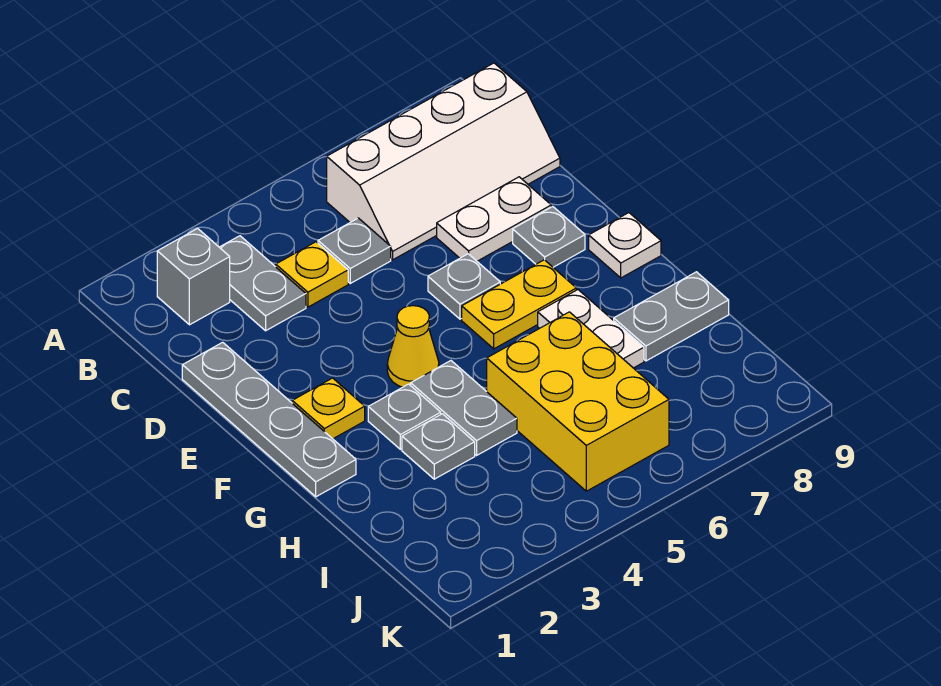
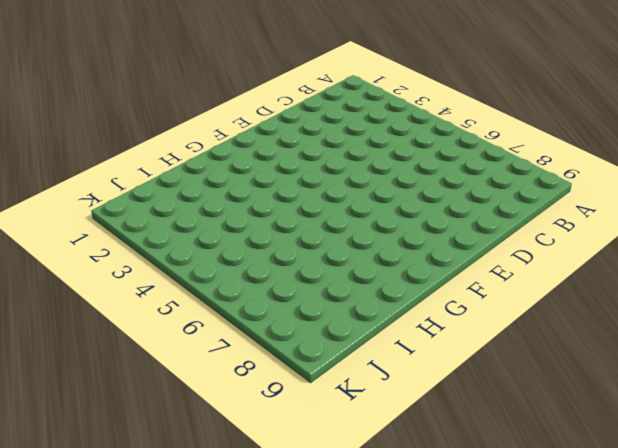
none -> grey brick B2 level 1
none -> grey plate B3:C3 level 1
none -> white slope B6:C9 level 1 top B

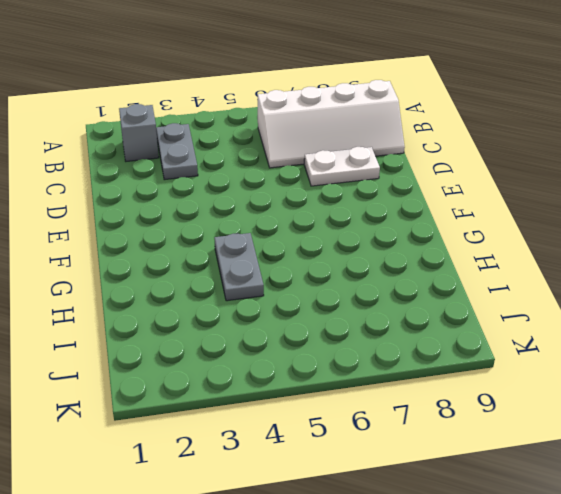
none -> yellow plate C4 level 1
none -> grey plate C5 level 1
none -> grey plate D1:G1 level 1

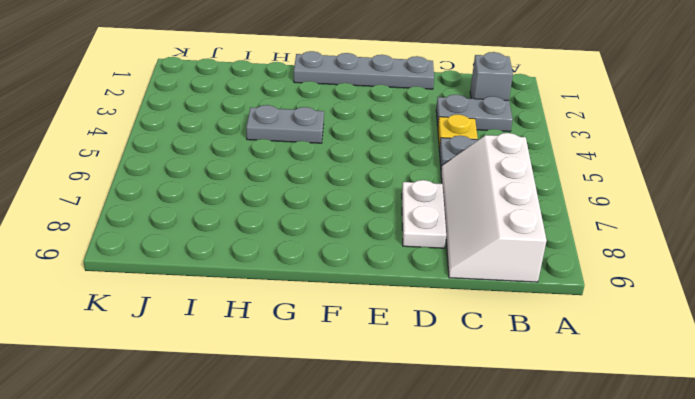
none -> grey plate E6 level 1
none -> grey plate E8 level 1
none -> yellow plate F2 level 1

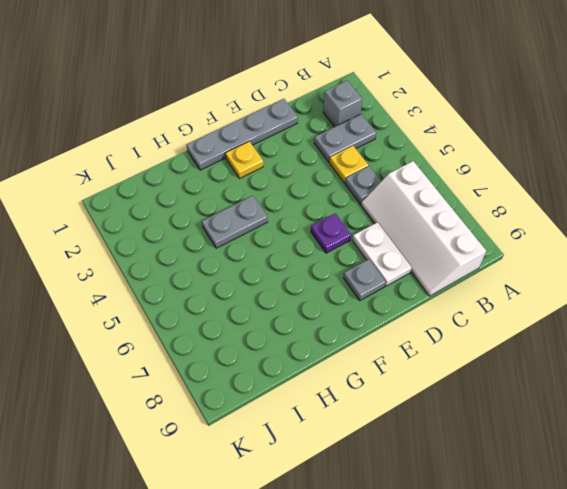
purple plate E6 level 1 -> grey plate E6 level 1
none -> yellow cone F4 level 1
none -> yellow plate F6:F7 level 1
none -> white plate F9 level 1

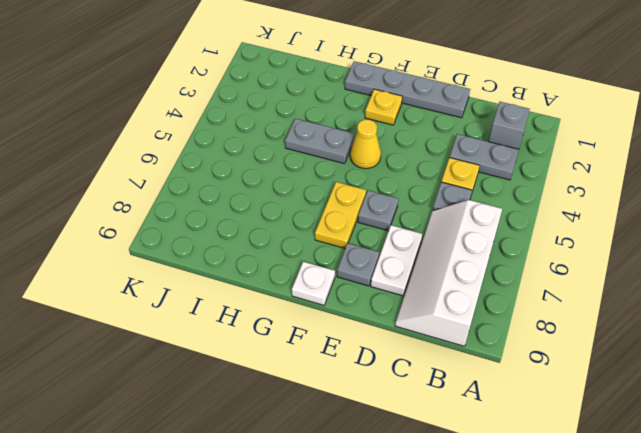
none -> grey plate G3 level 1
none -> white plate G7:H7 level 1
none -> grey plate H3 level 1

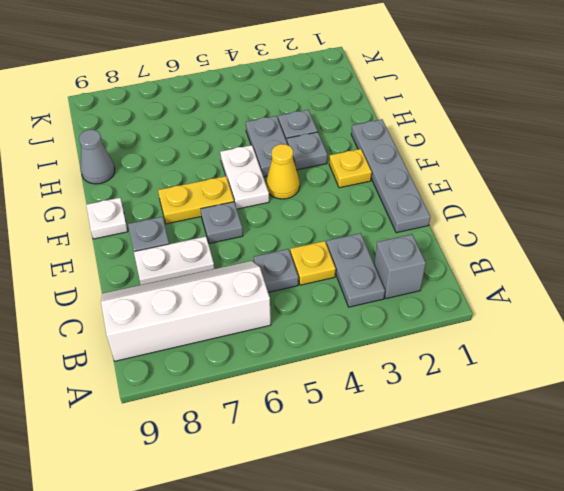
white plate F5:G5 level 1 -> white plate G7:H7 level 1
grey cone H9 level 1 -> grey plate H8:H9 level 1
none -> yellow brick H5:J6 level 1

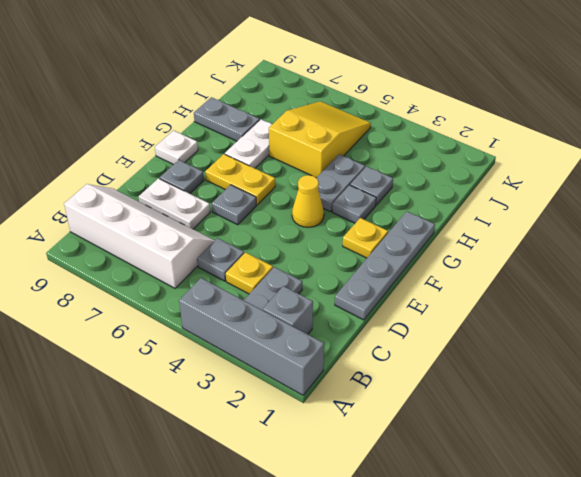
grey brick A1:A4 level 1 -> none
yellow slope H5:J6 level 1 top H -> yellow brick H5:J6 level 1

